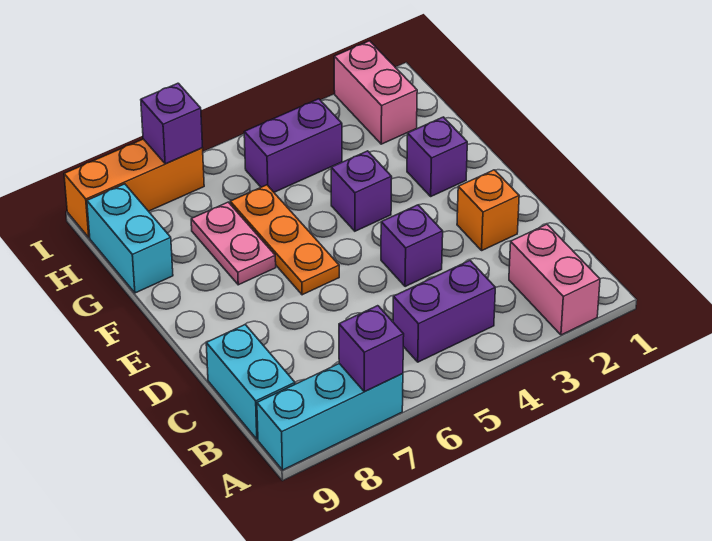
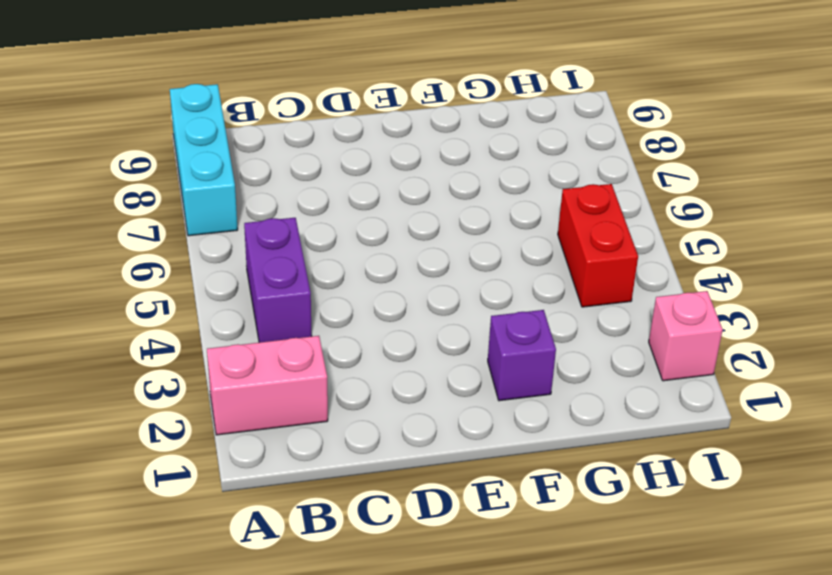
red brick H4:H5 level 1 -> purple brick H4:H5 level 1
pink brick I2 level 1 -> pink brick H2:I2 level 1
none -> cyan brick B9:C9 level 1
none -> orange brick D2 level 1
none -> purple brick D4 level 1

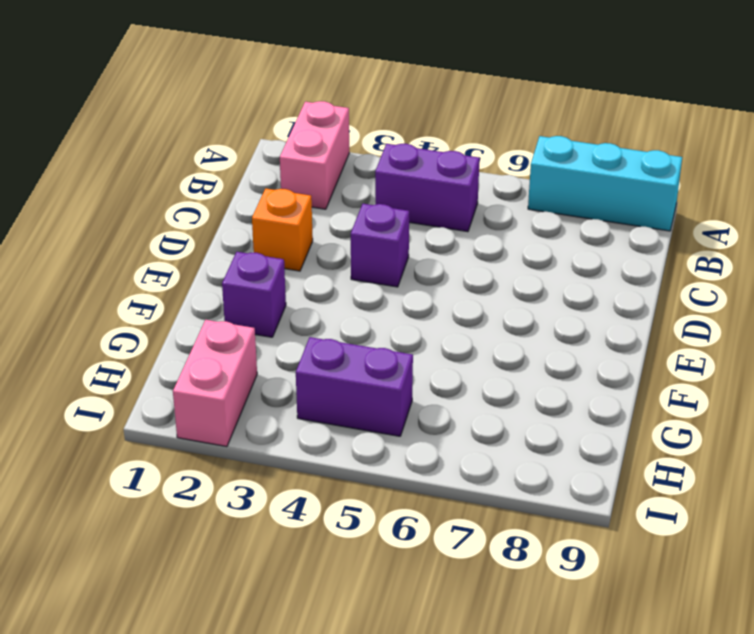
none -> cyan brick B9:C9 level 1
none -> orange plate E6:G6 level 1
none -> purple brick F4 level 1

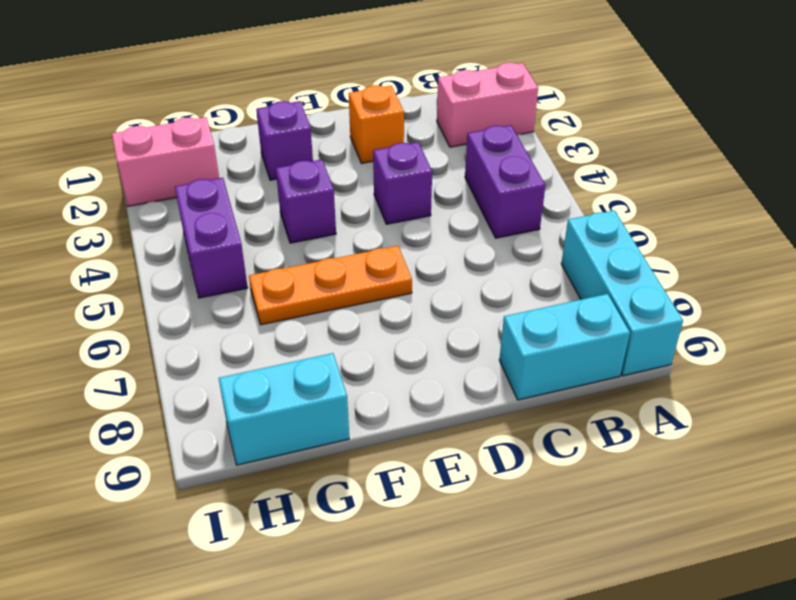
none -> pink plate F7:G7 level 1
none -> orange brick I7:I9 level 1
none -> purple brick A7 level 2

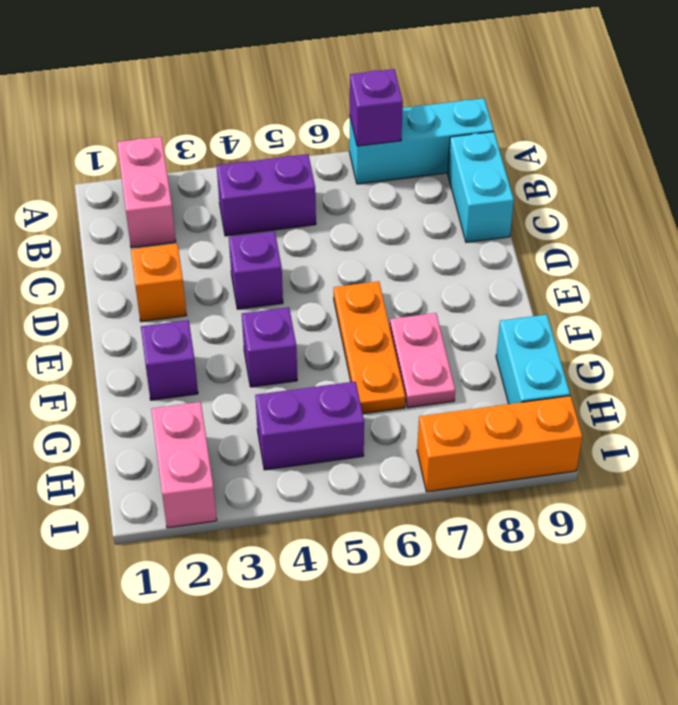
none -> purple brick I7 level 2

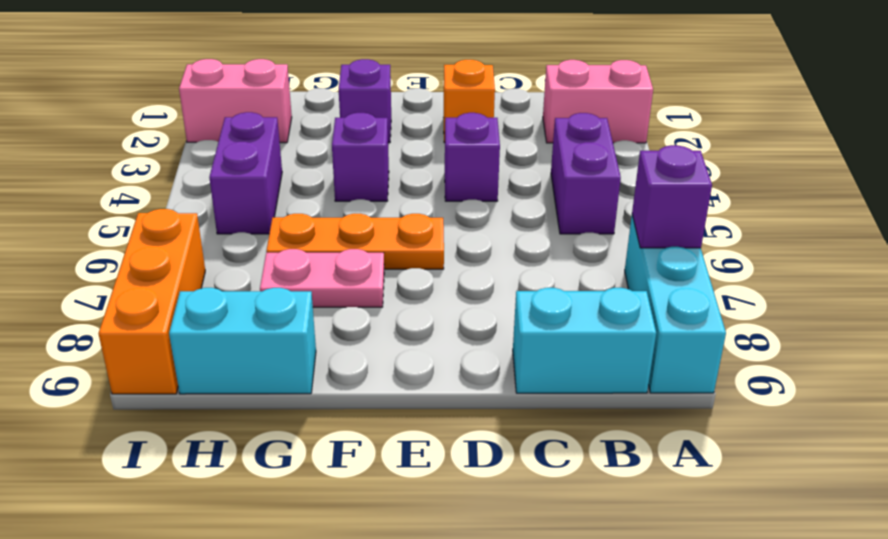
none -> purple brick I7 level 2

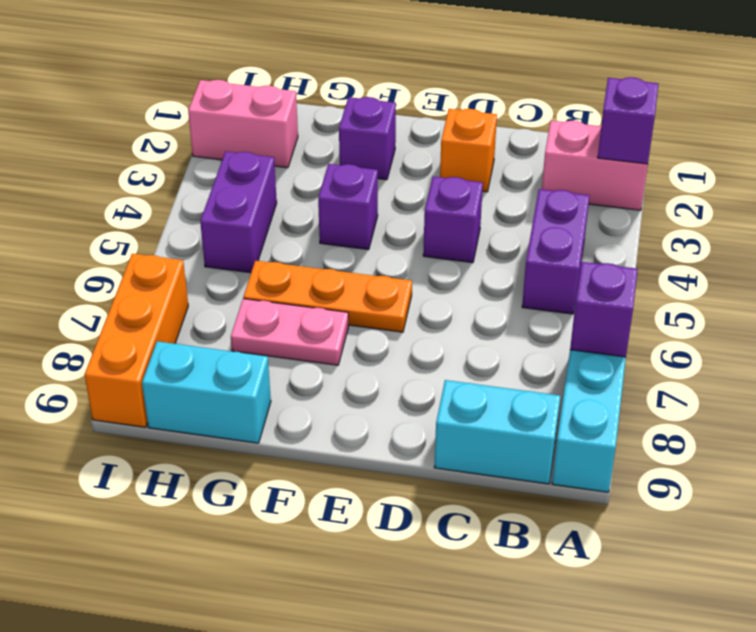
purple brick A2 level 2 -> purple brick I7 level 2

